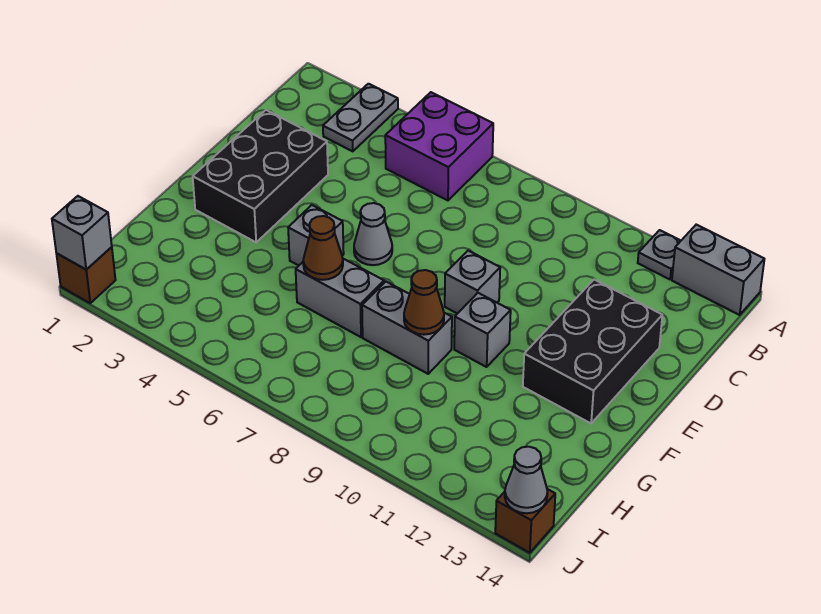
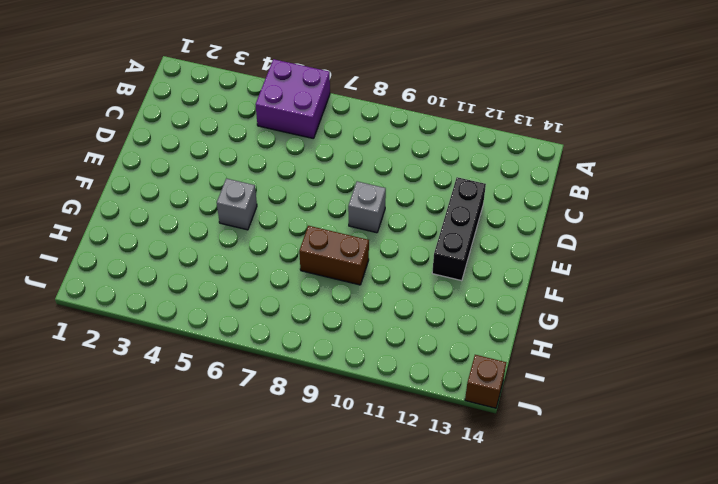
black brick D12:F12 level 1 -> black brick D12:F13 level 1
brown brick G8:G9 level 1 -> grey brick G8:G9 level 1
none -> grey plate A3:B3 level 1
none -> grey plate A12 level 1
none -> grey brick A13:A14 level 1

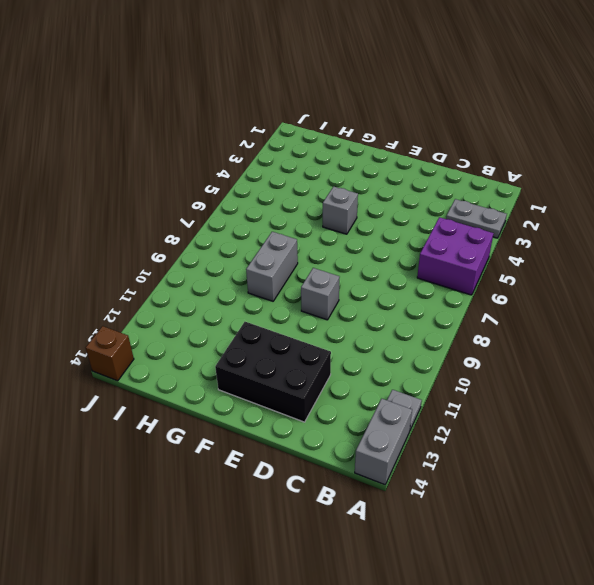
none -> black brick D2:F3 level 1
none -> grey cone E6 level 1
none -> grey brick F10 level 1

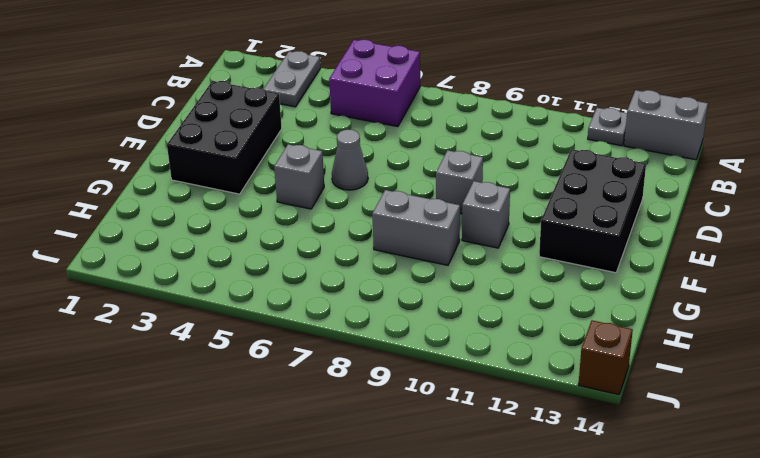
none -> grey brick G6:G7 level 1
none -> brown brick J1 level 1
none -> brown cone G6 level 2

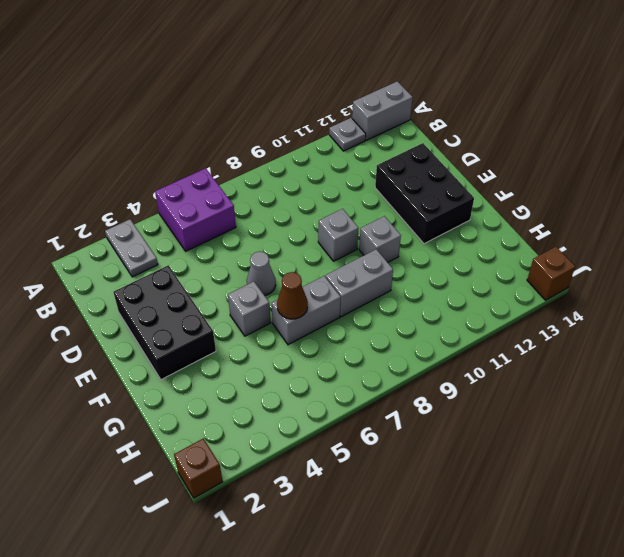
none -> brown cone G9 level 2
none -> grey brick J1 level 2
none -> grey cone J14 level 2

